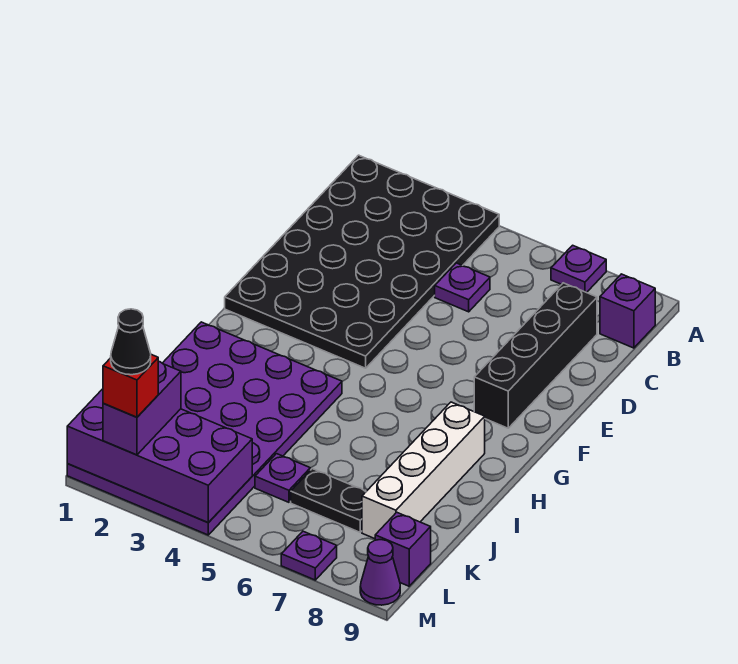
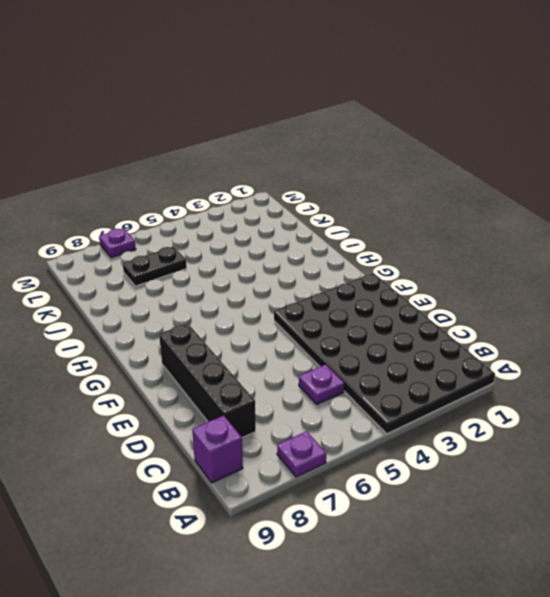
none -> purple plate H1:M4 level 1
none -> white brick H8:K8 level 1
none -> purple plate K5 level 1

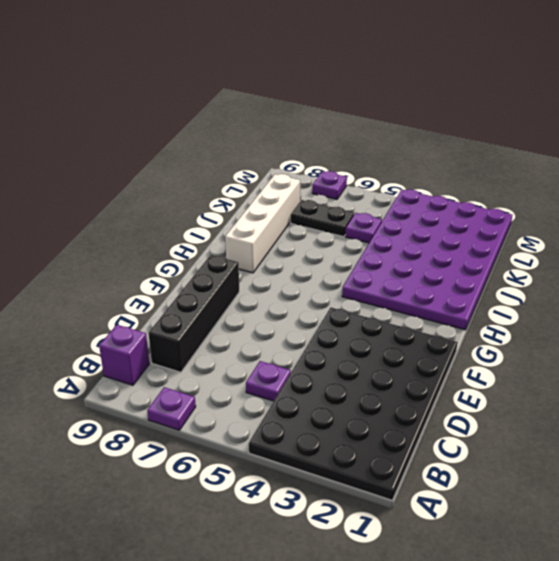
none -> purple brick L9 level 1
none -> purple cone M9 level 1
none -> purple brick L1:M4 level 2

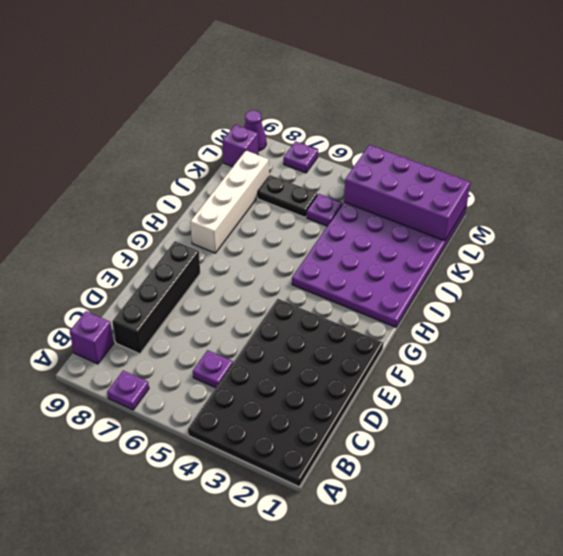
none -> purple brick L2:M2 level 3
none -> red brick M2 level 4
none -> black cone M2 level 5

